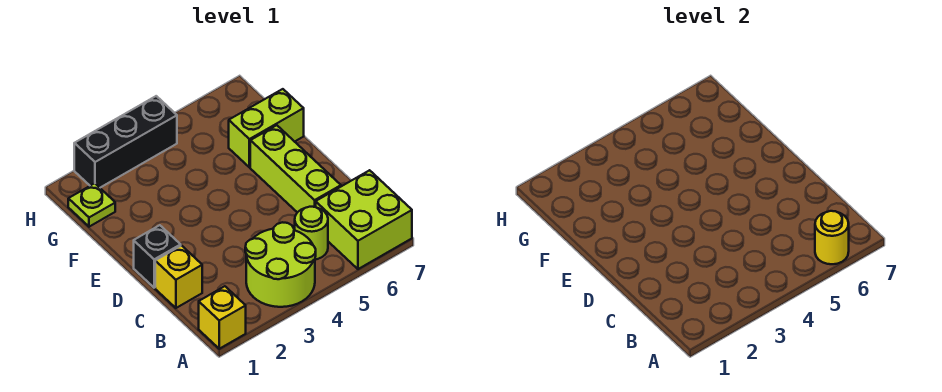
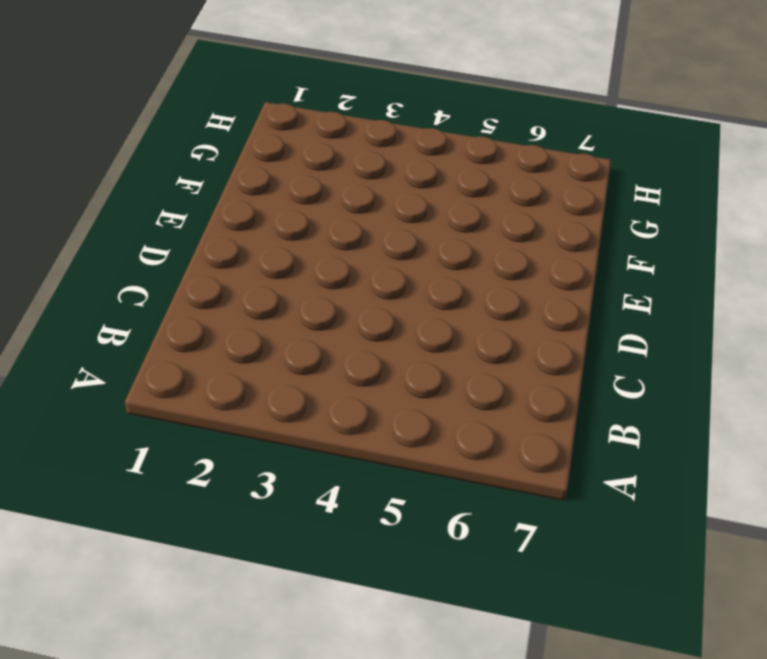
none -> yellow brick A1 level 1
none -> lime round brick A3:B4 level 1

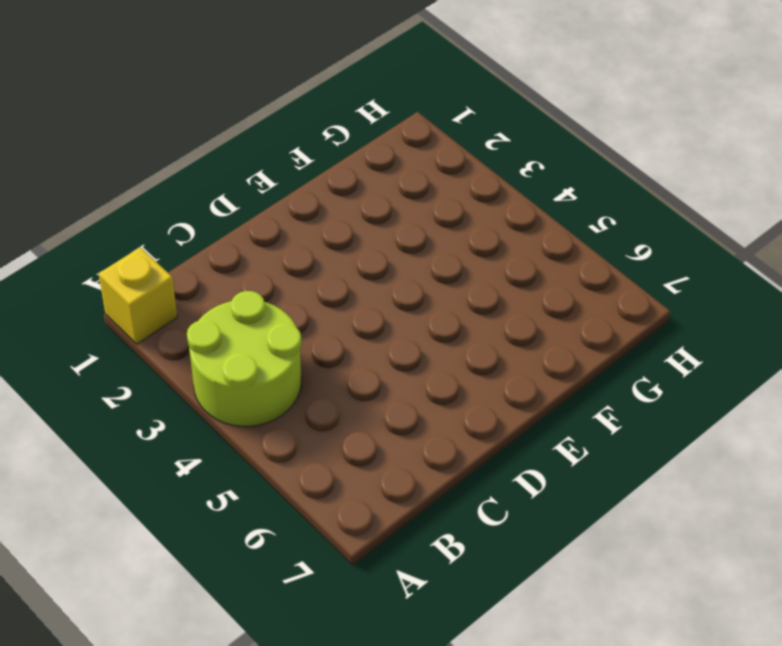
none -> lime brick A6:B7 level 1
none -> lime round brick B5 level 1

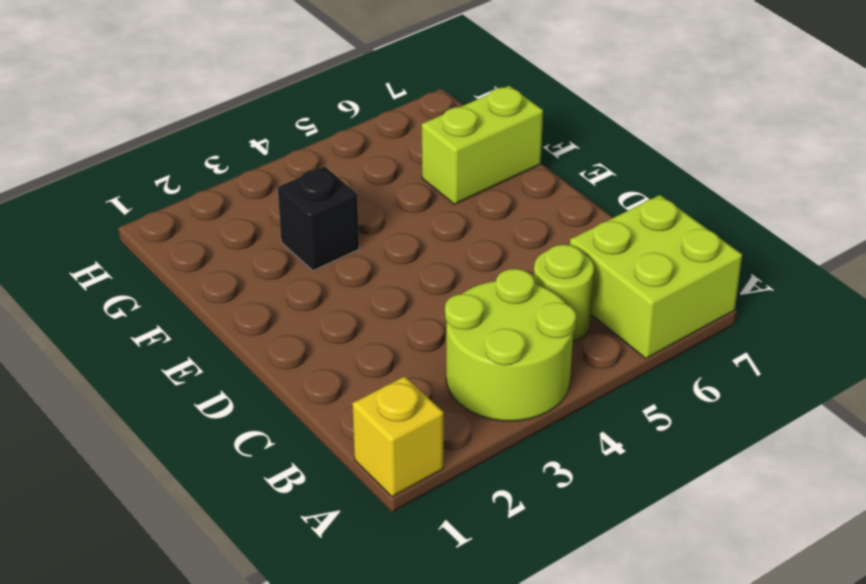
black brick F3 level 1 -> black brick D1 level 1
none -> yellow brick C1 level 1
none -> lime brick C6:E6 level 1

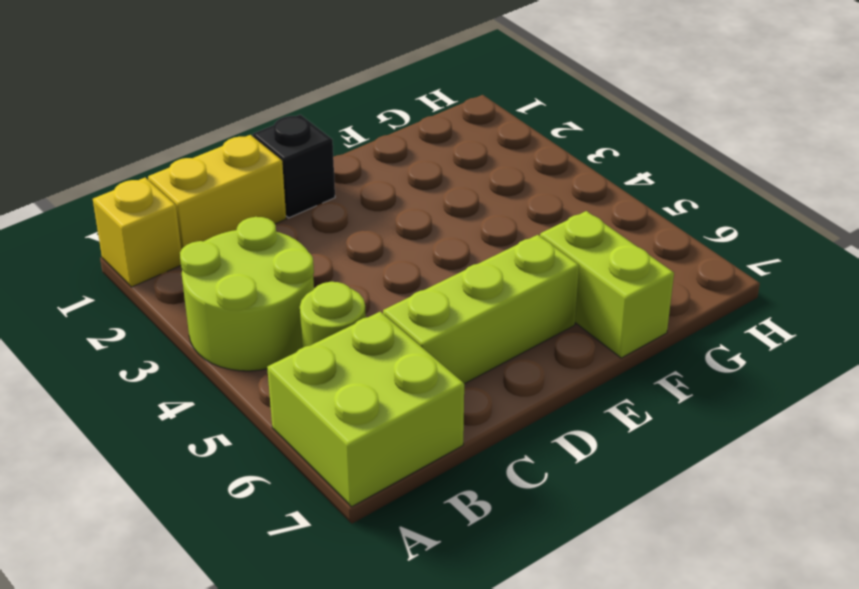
yellow brick B1:C1 level 1 -> yellow brick C1 level 1
none -> lime plate G1 level 1
none -> black brick H2:H4 level 1

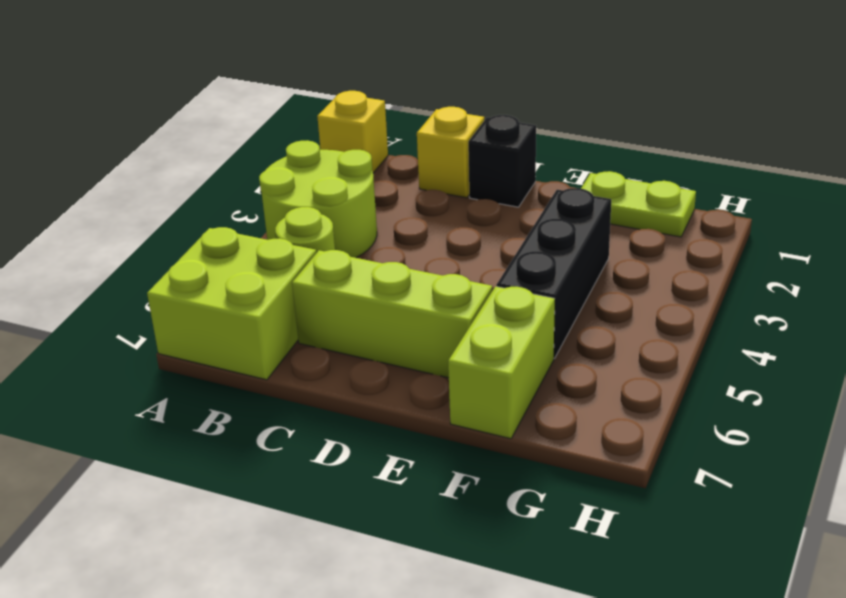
lime plate F1:G1 level 1 -> lime plate G1 level 1
black brick F3:F5 level 1 -> black brick H2:H4 level 1
none -> yellow round brick A6 level 2

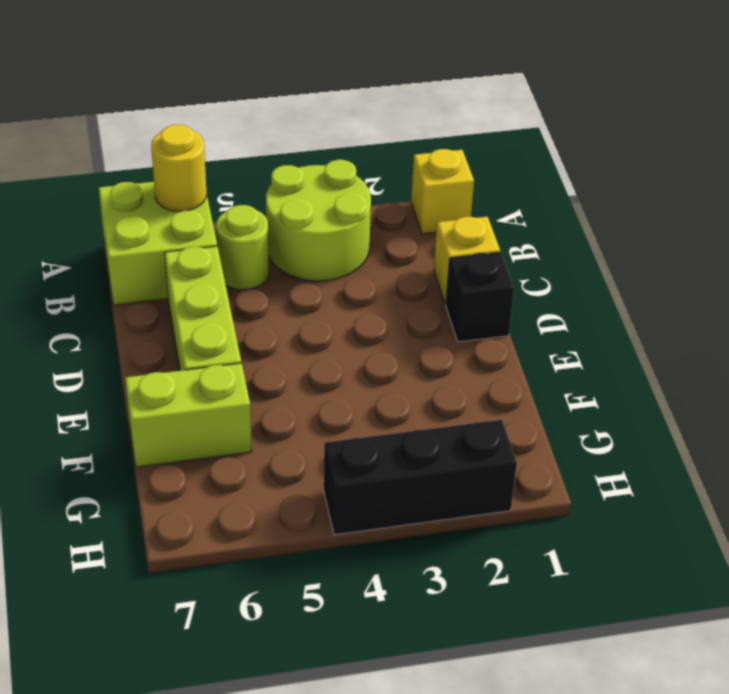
none -> lime plate G1 level 1

